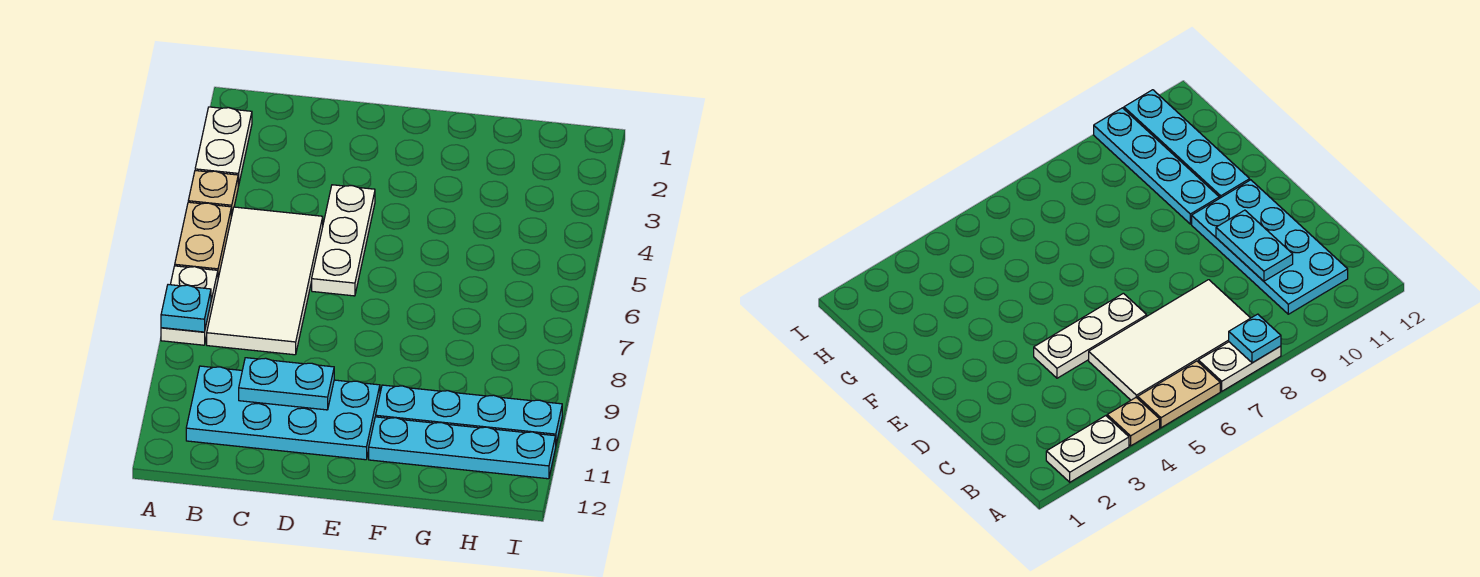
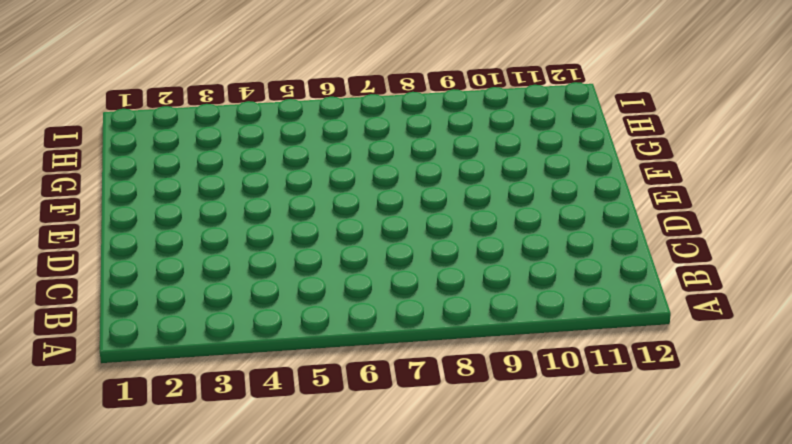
none -> white plate A2:A3 level 1
none -> tan plate A4 level 1

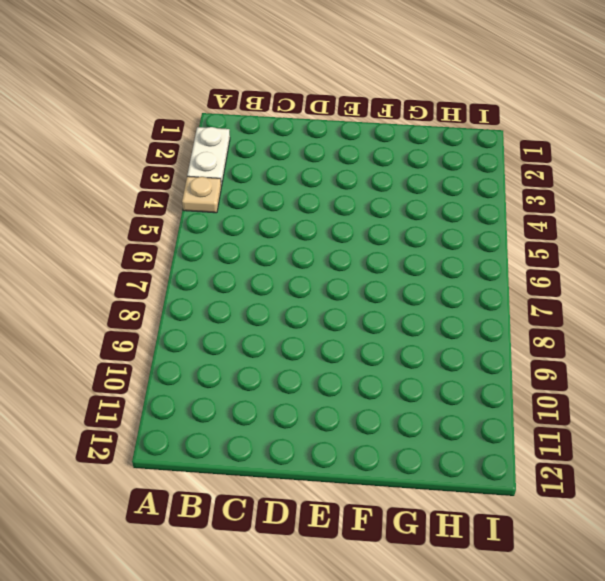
none -> tan plate A5:A6 level 1
none -> white plate A7:A8 level 1

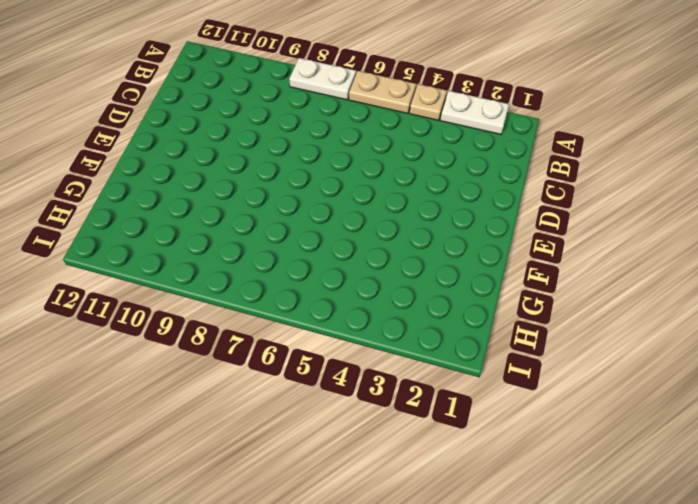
none -> white tile B5:C8 level 1
none -> cyan plate B10:E11 level 1

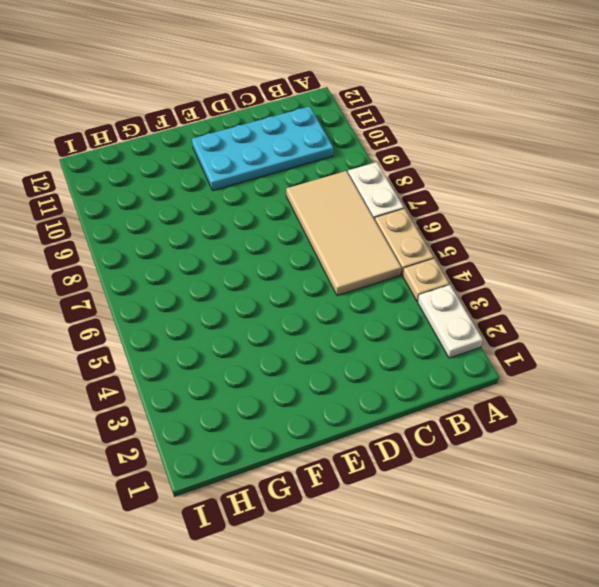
tan tile B5:C8 level 1 -> white tile B5:C8 level 1
none -> white plate D4:D6 level 1
none -> cyan plate F10:I10 level 1

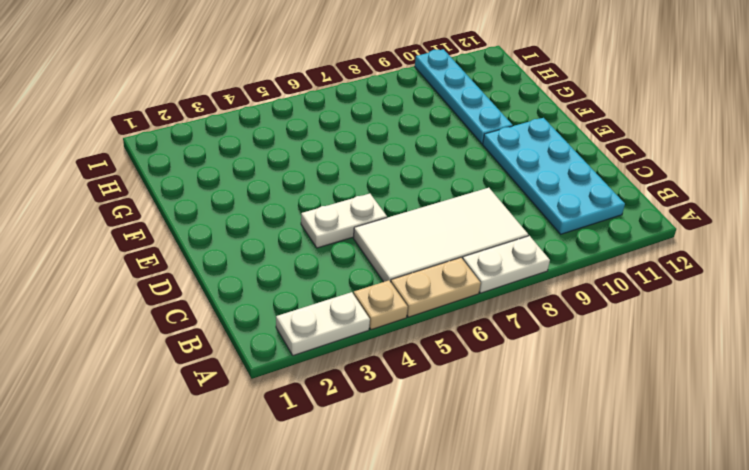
white plate D4:D5 level 1 -> white plate D4:D6 level 1
none -> cyan plate F11:I11 level 1
none -> cyan plate A8 level 2

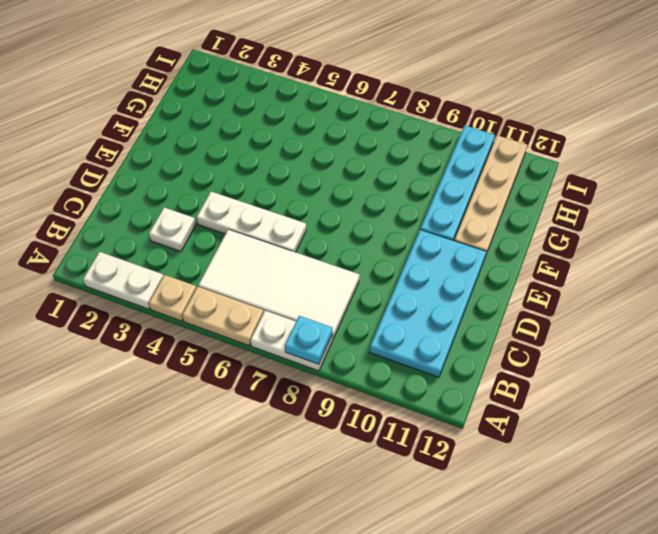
white plate C3 level 1 -> none
tan plate F11:I11 level 1 -> cyan plate F11:I11 level 1
none -> cyan plate C10:D10 level 2

